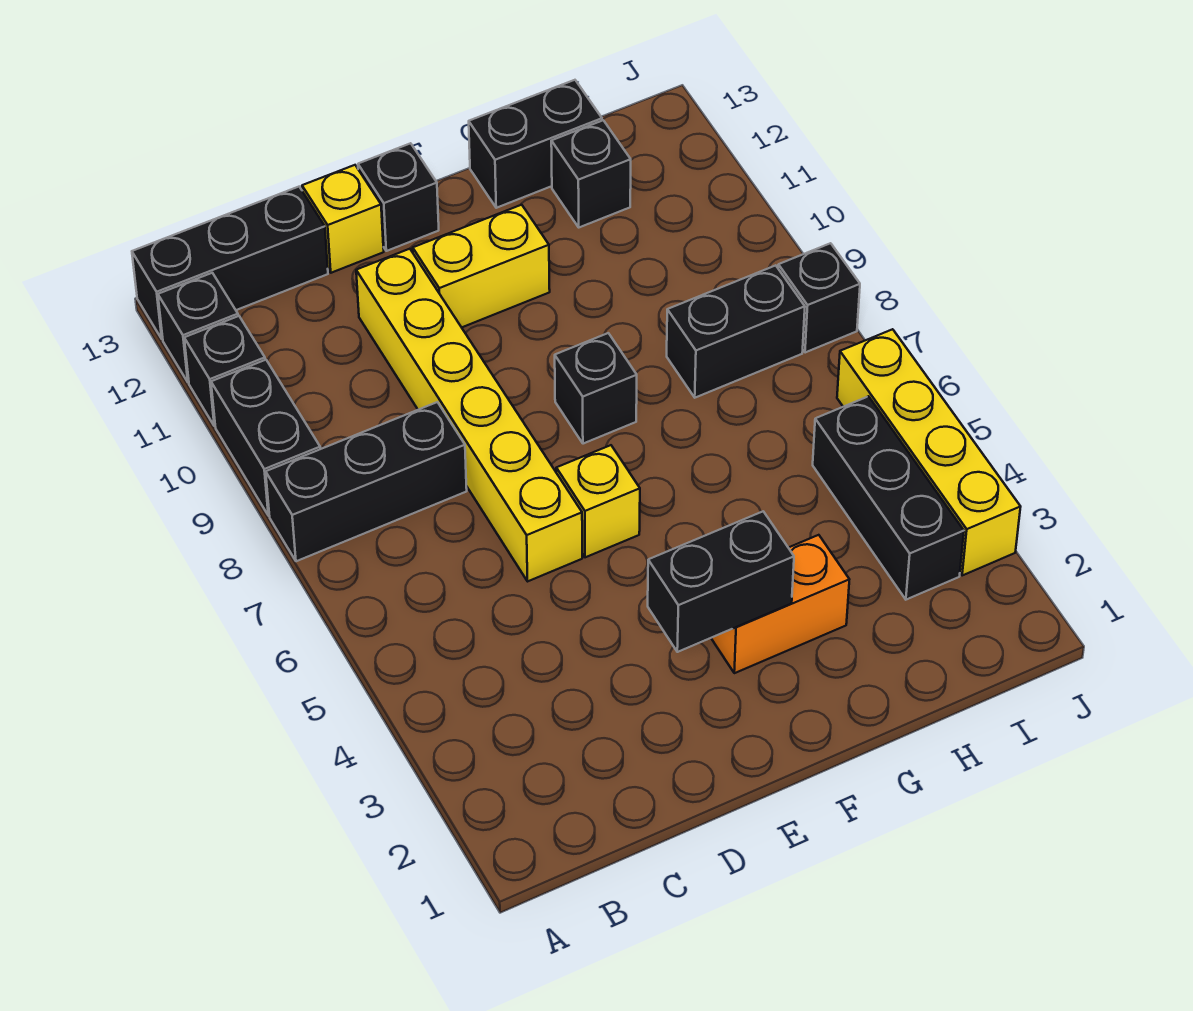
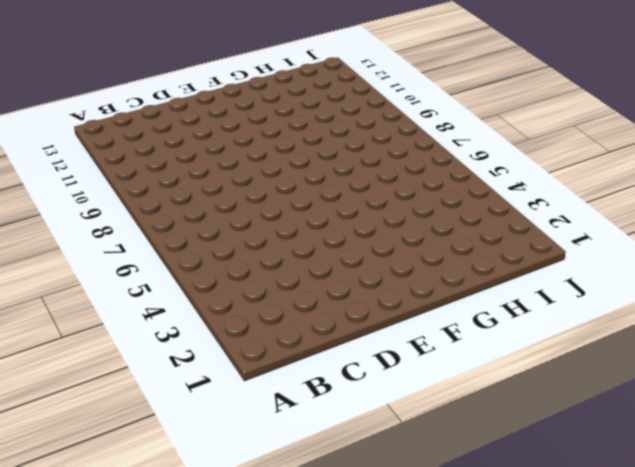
none -> black brick A8:C8 level 1
none -> black brick A9:A10 level 1
none -> black brick A11 level 1

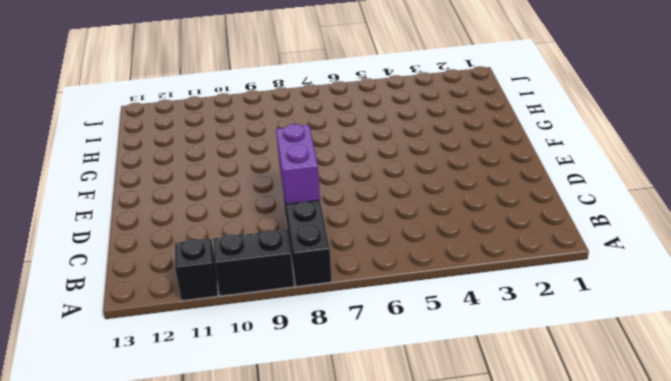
purple brick C8:D8 level 2 -> none
none -> black brick A12 level 1
none -> black brick A13:C13 level 1
none -> yellow brick D6:D11 level 1

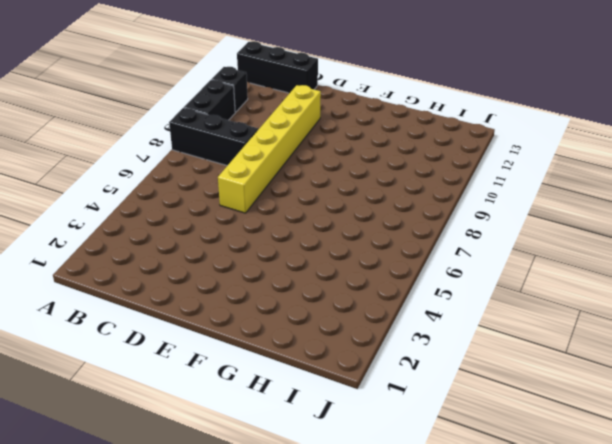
none -> black brick A12 level 1
none -> yellow brick D13 level 1
none -> yellow brick E6 level 1

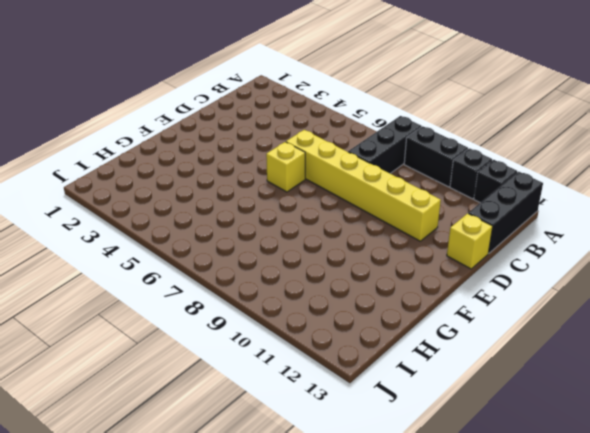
none -> yellow brick E11:F11 level 1
none -> black brick E13 level 1
none -> orange brick F3:G3 level 1

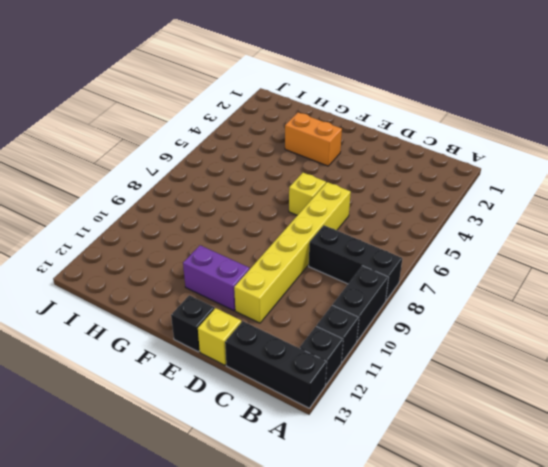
purple brick E11:F11 level 1 -> yellow brick E11:F11 level 1
none -> black brick F8 level 1
none -> black brick G13:H13 level 1
none -> black brick H8:I8 level 1

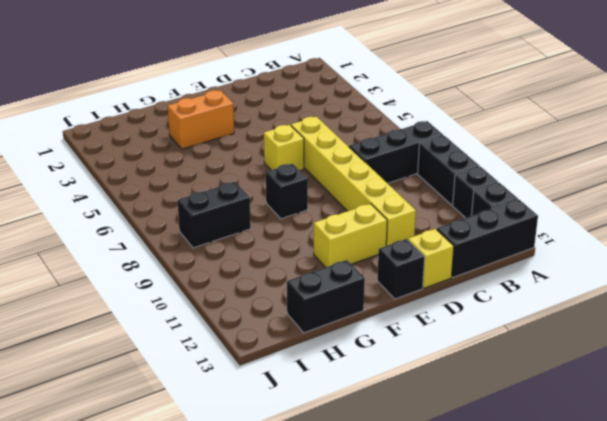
none -> black brick H12 level 1
none -> black brick I3:I5 level 1
none -> yellow brick J3:J6 level 1

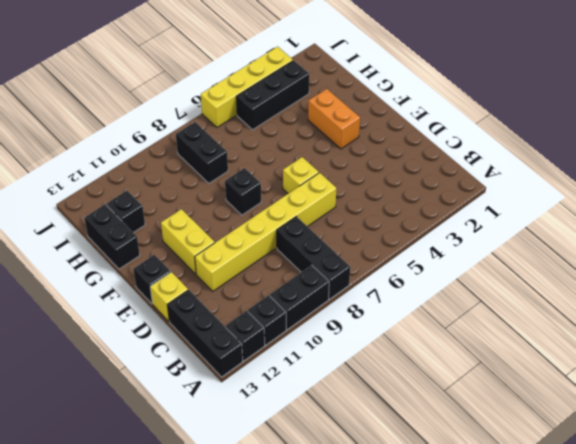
none -> black brick J8 level 1
none -> black brick E3:F3 level 2

